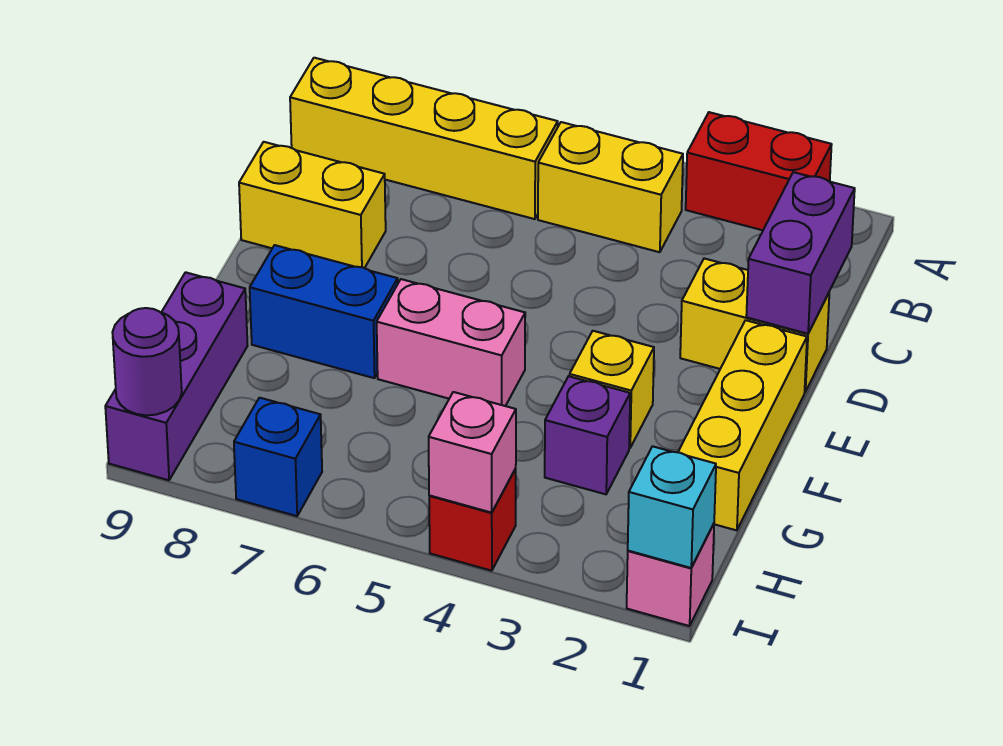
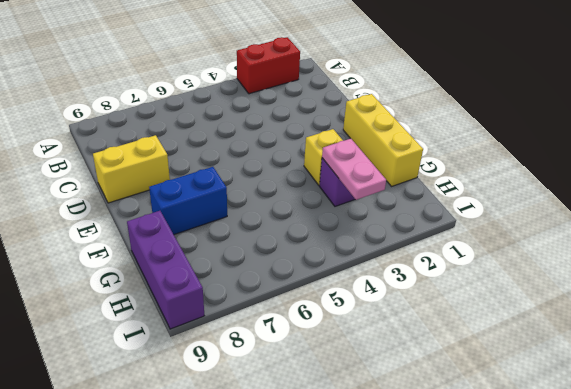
pink plate G3:H3 level 2 -> none
none -> yellow brick B4:B5 level 1
none -> yellow brick B6:B9 level 1
none -> yellow brick D1:D2 level 1

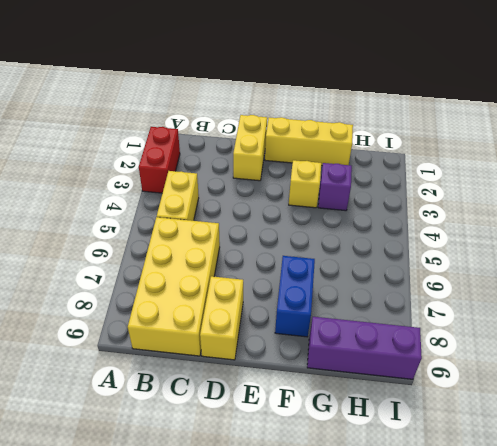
yellow brick B6:C9 level 1 -> yellow brick B6:B9 level 1
none -> pink brick F5:F6 level 1
none -> pink brick I1 level 1
none -> red brick I4 level 1

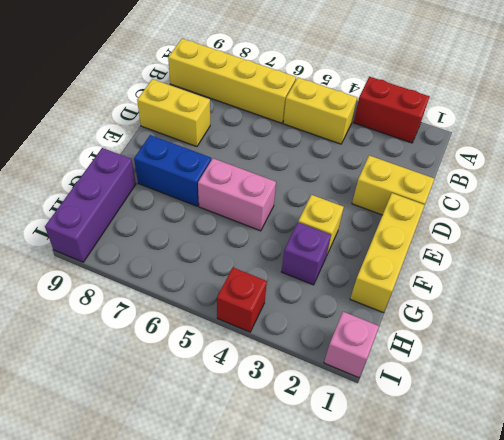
none -> blue brick I7 level 1
none -> purple brick C1:D1 level 2
none -> cyan brick I1 level 2

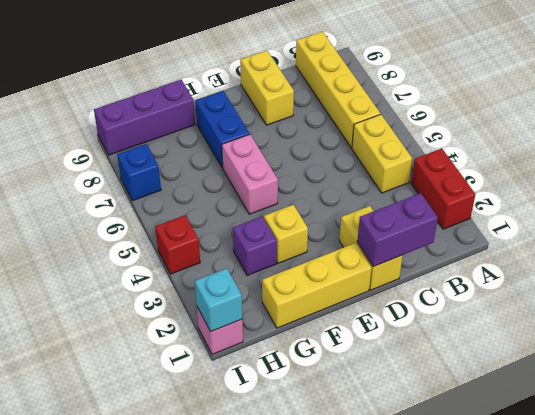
none -> pink brick I4 level 2
none -> purple round brick I9 level 2

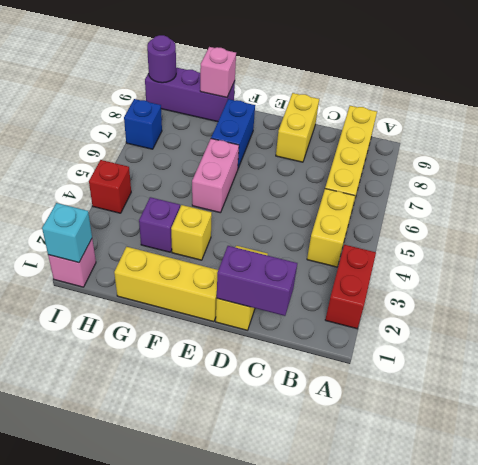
pink brick G9 level 2 -> pink brick I4 level 2

